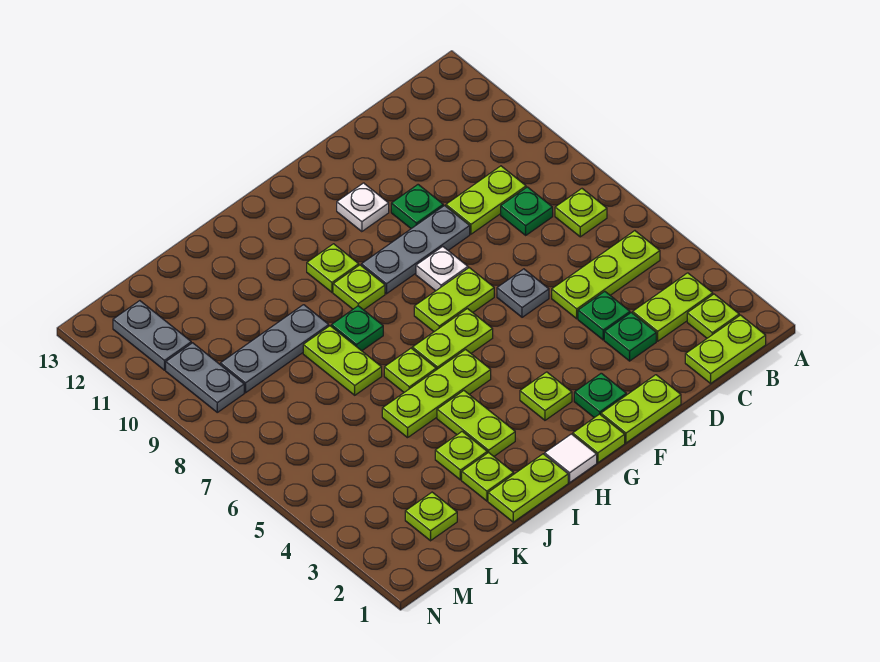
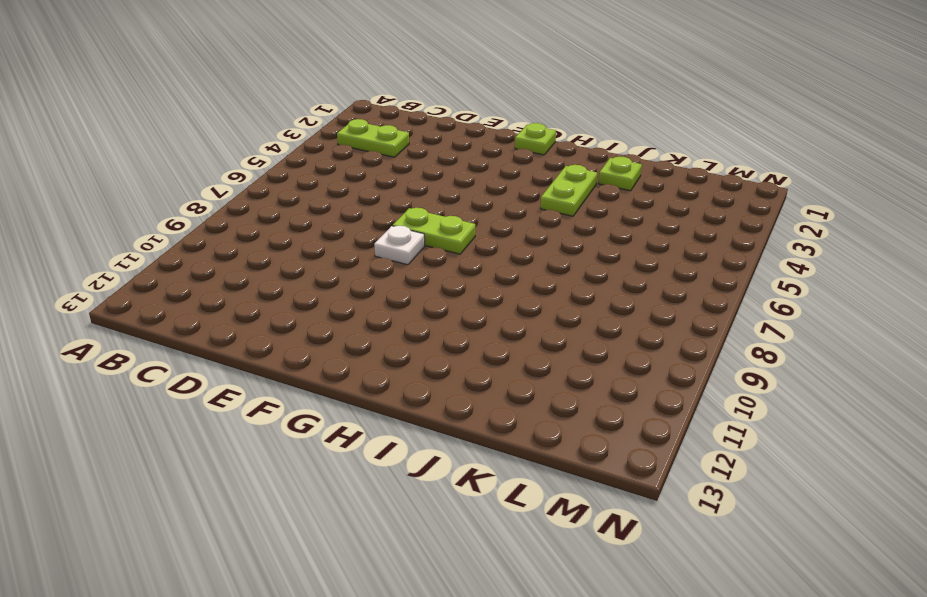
none -> lime plate B1:C1 level 1
none -> lime plate B2 level 1
none -> lime plate B5:D5 level 1
none -> lime plate B7 level 1

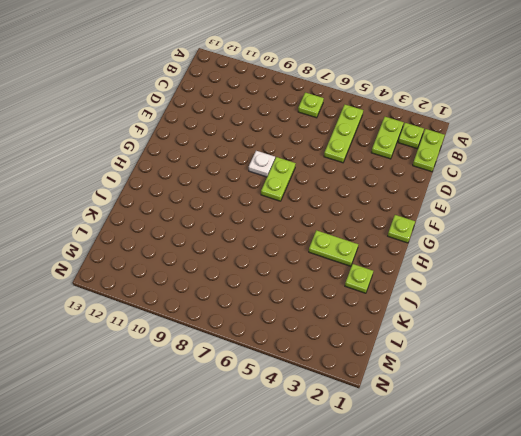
none -> green plate C8 level 1
none -> lime plate C9:D9 level 1
none -> green plate D3 level 1
none -> green plate D4 level 1

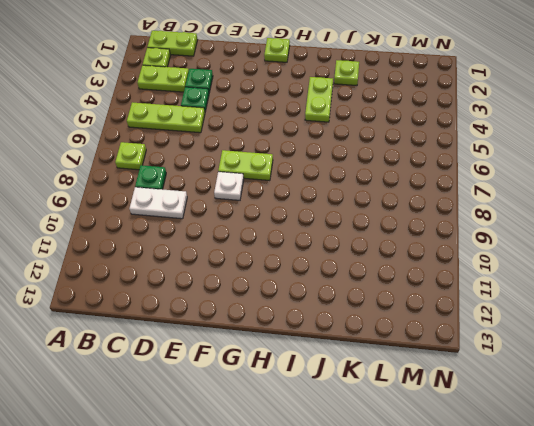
white plate C9:D9 level 1 -> lime plate C9:D9 level 1
none -> lime plate E1:F1 level 1
none -> grey plate E6 level 1
none -> grey plate E9:G9 level 1
none -> green plate E10 level 1

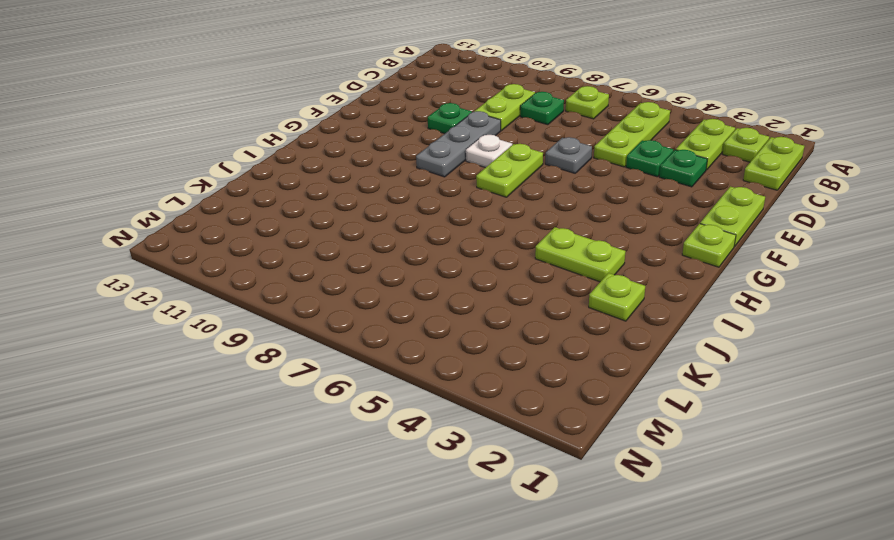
none -> green plate F2 level 1
none -> white plate F11 level 1
none -> lime plate G3 level 1
none -> lime plate G6:H6 level 1

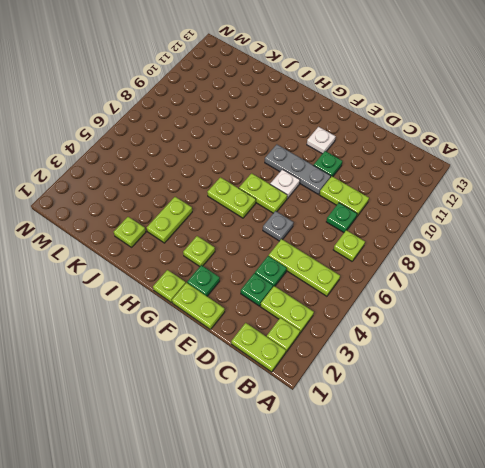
none -> white tile H1 level 1
none -> lime plate H5:J5 level 1
none -> lime plate H9 level 1
none -> lime plate H10 level 1

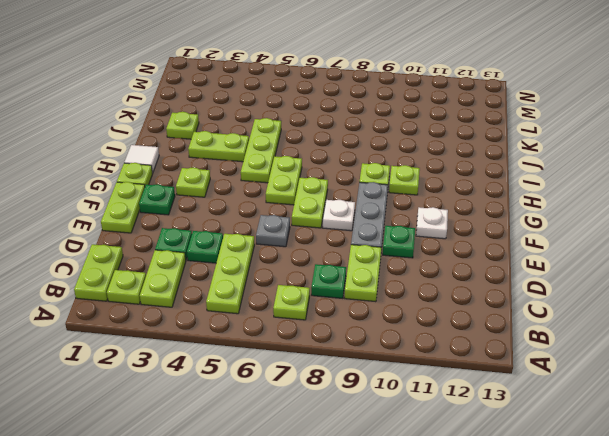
none -> lime plate I1:J1 level 1
none -> lime plate I6 level 1
none -> green plate I8 level 1
none -> lime plate J3 level 1

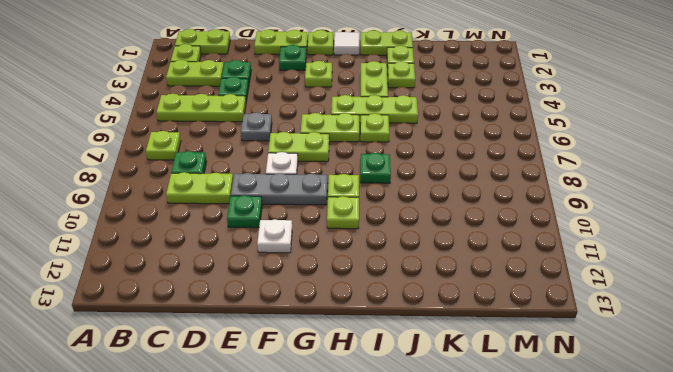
none -> lime plate J7:J8 level 1
none -> grey plate J9:L9 level 1
none -> lime plate L2 level 1
none -> grey plate M9:M10 level 1

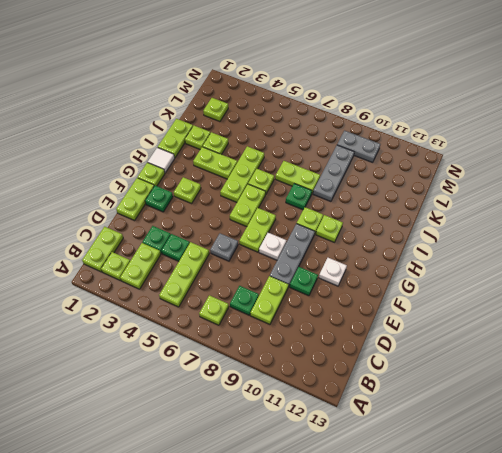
none -> grey plate M11:M12 level 1

